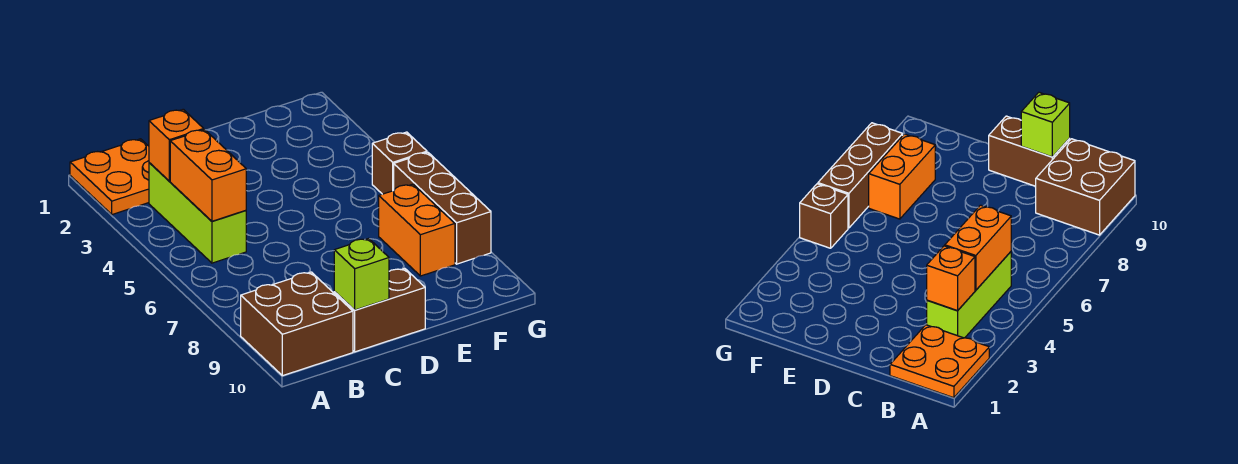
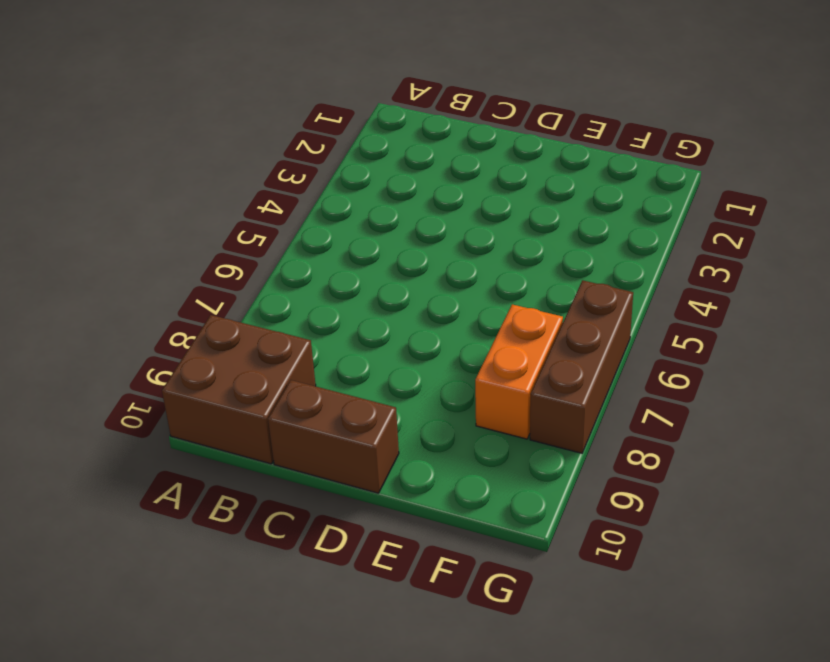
none -> orange plate A1:B2 level 1
none -> lime brick B3:B5 level 1

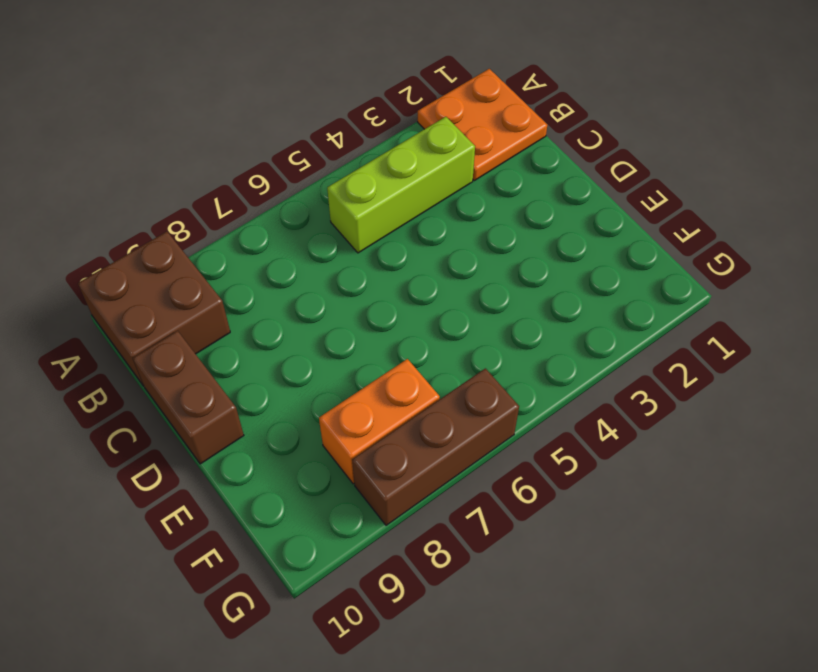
none -> brown brick G5 level 1
none -> orange brick B3 level 2

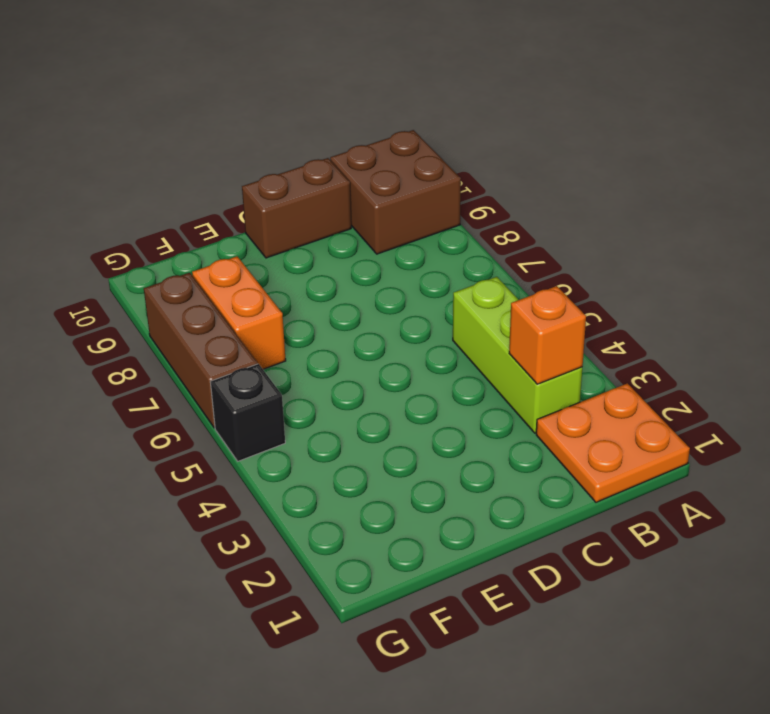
black brick G5 level 1 -> brown brick G5 level 1
none -> orange brick B4:B5 level 2
none -> lime brick C10 level 2

